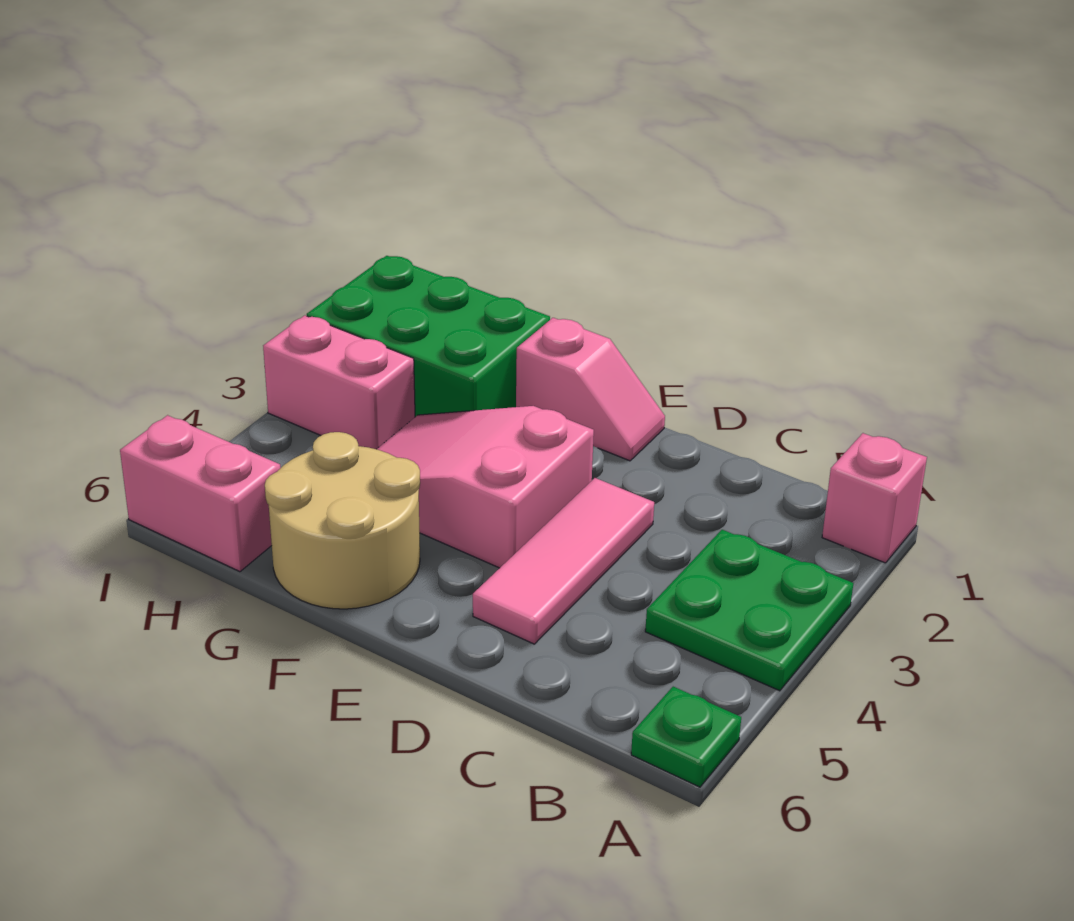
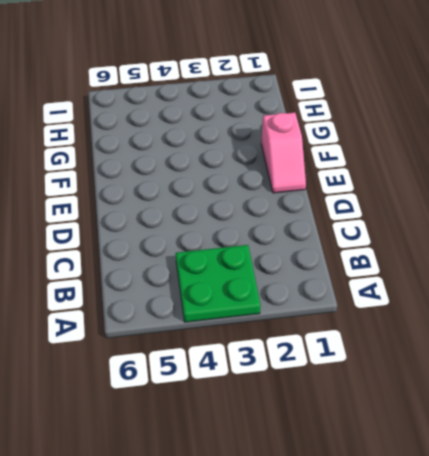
none -> pink brick A1 level 1
none -> green plate A6 level 1

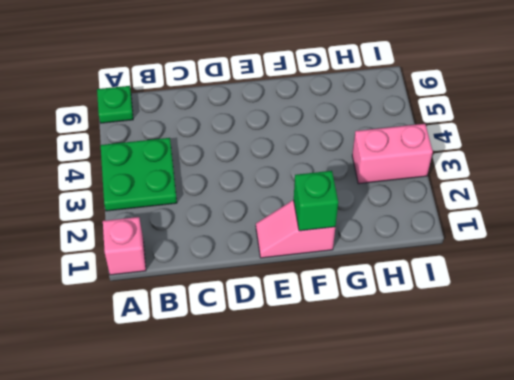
green brick F1 level 2 -> none
none -> pink tile D3:D5 level 1
none -> pink slope E3:G4 level 1 top E

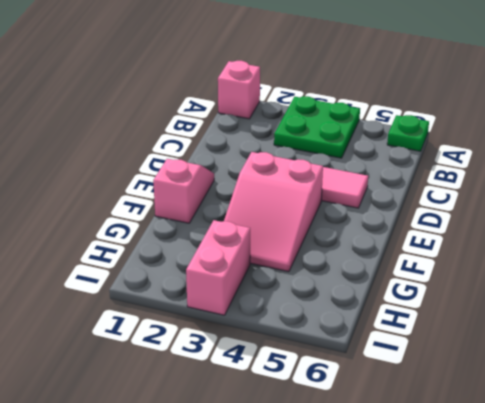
none -> tan round brick F5:G6 level 1
none -> green brick G1:I2 level 1

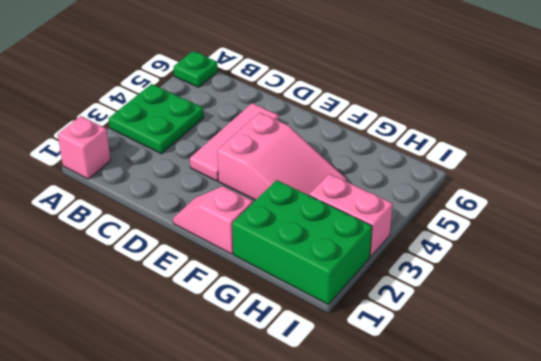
none -> tan round brick F5:G6 level 1
none -> pink brick H6:I6 level 1

